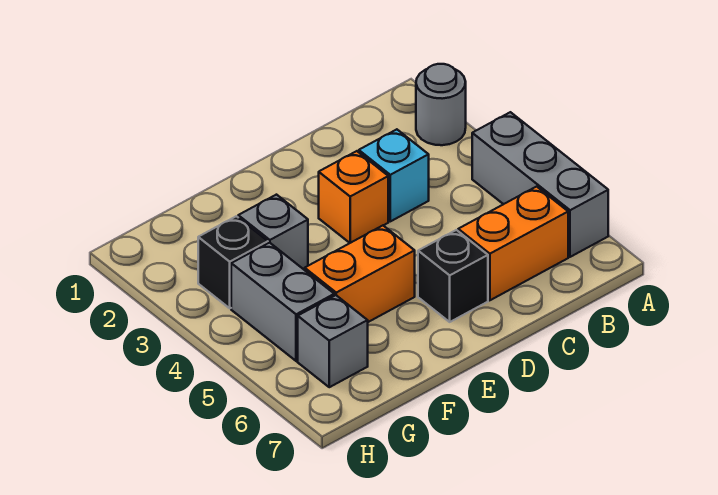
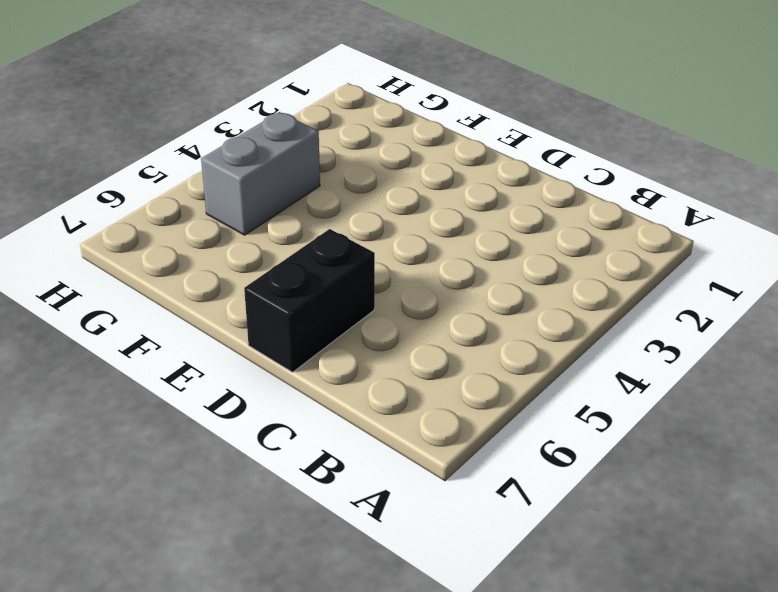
black brick D6:D7 level 1 -> black brick D6 level 1
none -> grey round brick A2 level 1
none -> grey brick A4:A6 level 1

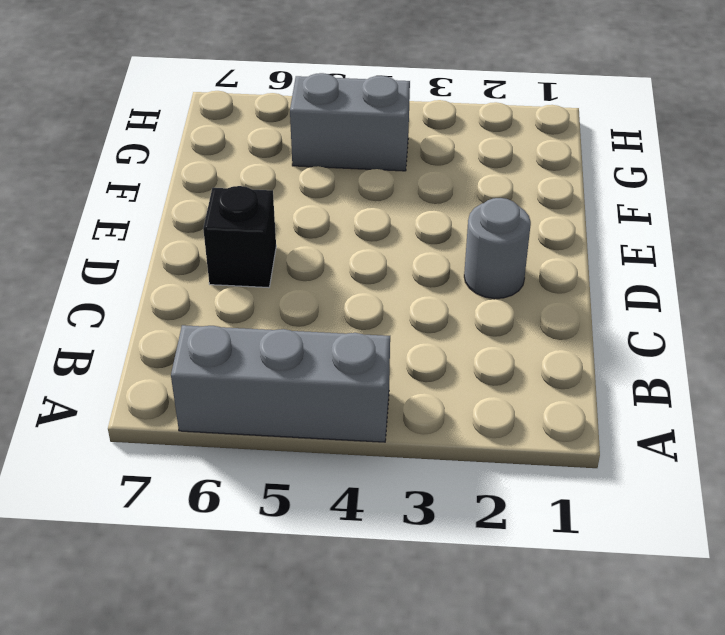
grey round brick D2 level 1 -> grey round brick A2 level 1
none -> orange brick B6:C6 level 1
none -> cyan brick C3 level 1

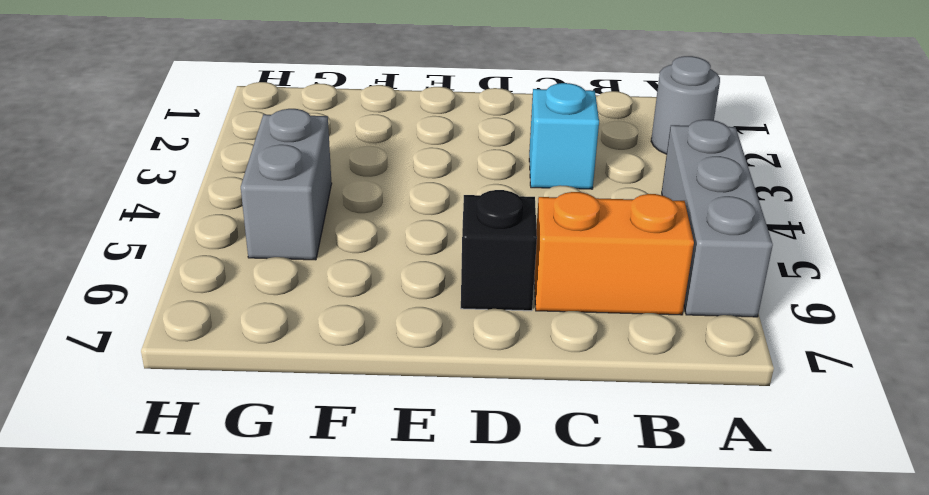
none -> orange brick D3 level 1
none -> orange brick E5:F5 level 1

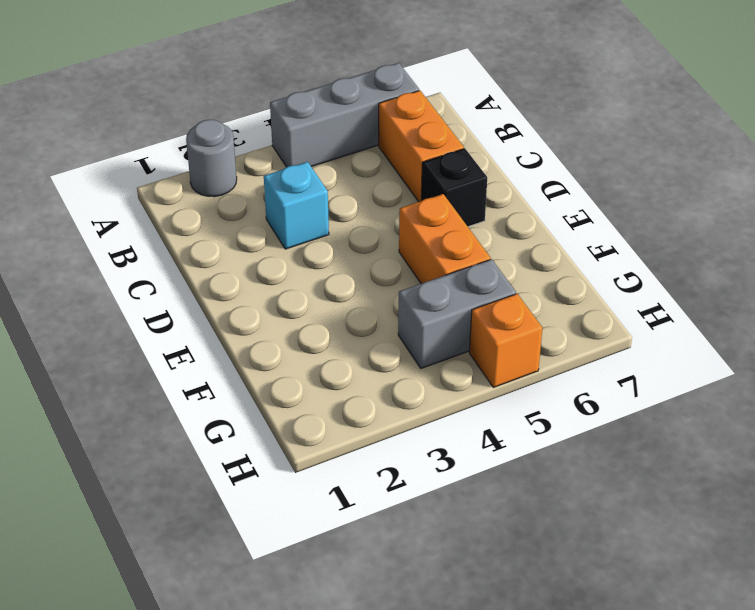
orange brick H5 level 1 -> orange brick D3 level 1
none -> grey brick F3 level 1
none -> black brick G3 level 1

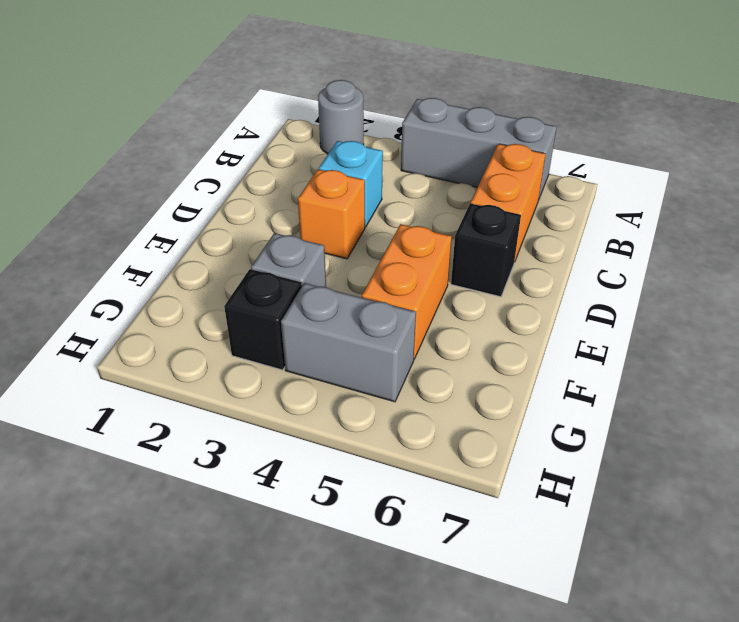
none -> grey brick G6 level 1

